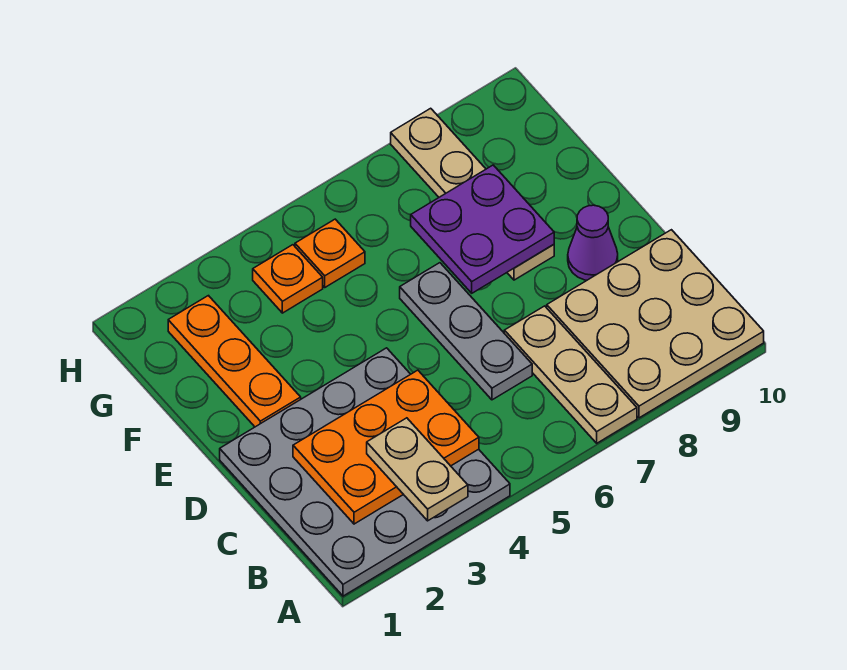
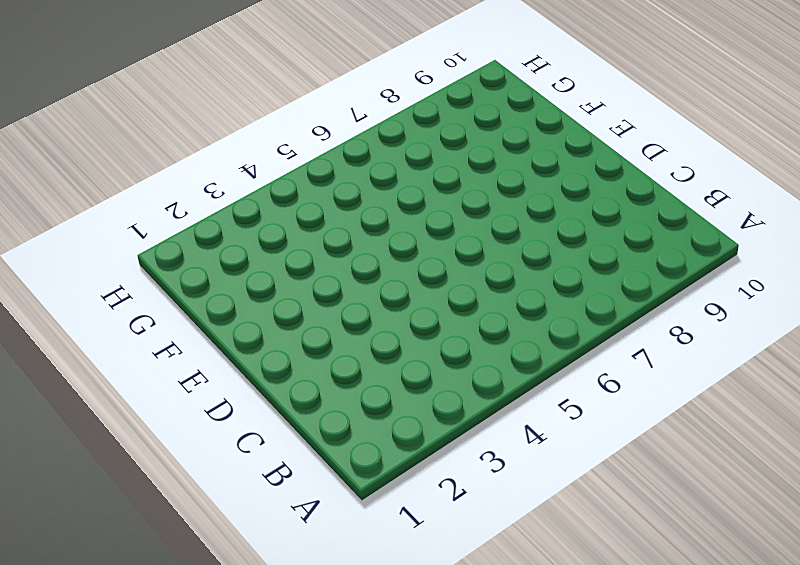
none -> grey plate A1:D4 level 1
none -> tan plate A7:C7 level 1
none -> tan plate A8:C10 level 1

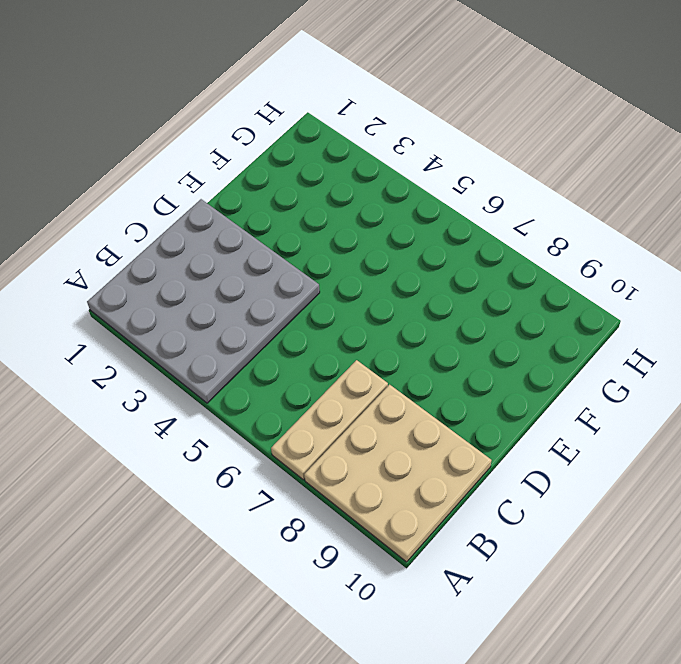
none -> grey plate C6:E6 level 1
none -> purple cone D9 level 1
none -> orange plate E2:G2 level 1

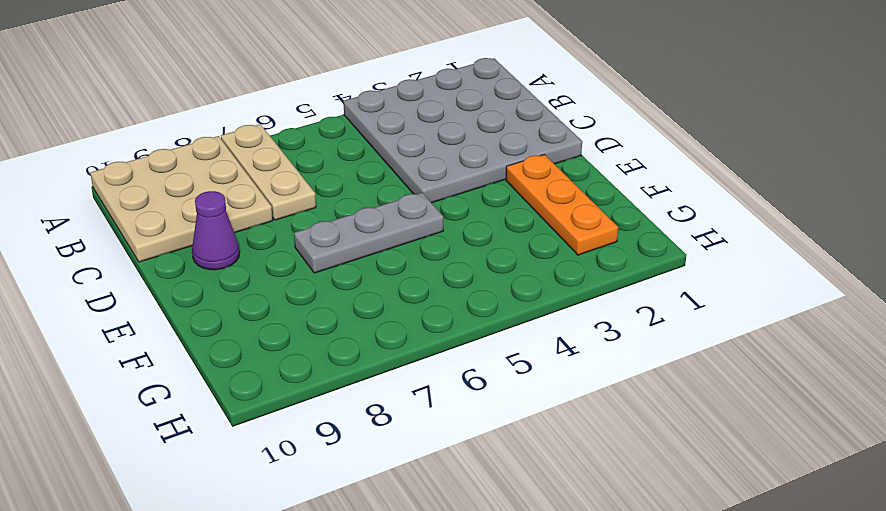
grey plate E5:E7 level 1 -> grey plate C6:E6 level 1
none -> tan plate E8:H8 level 1
none -> orange plate G4 level 1
none -> orange plate G5 level 1

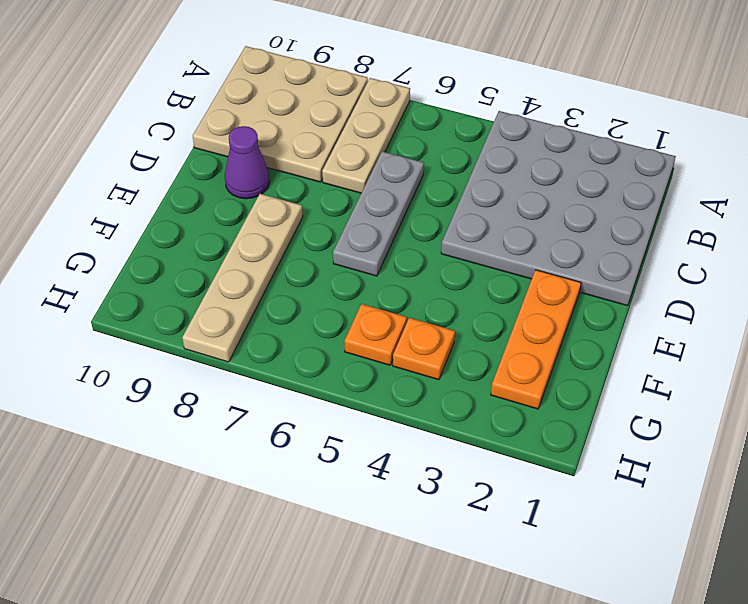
none -> orange plate B2:C4 level 2
none -> purple plate E7:F8 level 2
none -> tan plate A3:B3 level 3

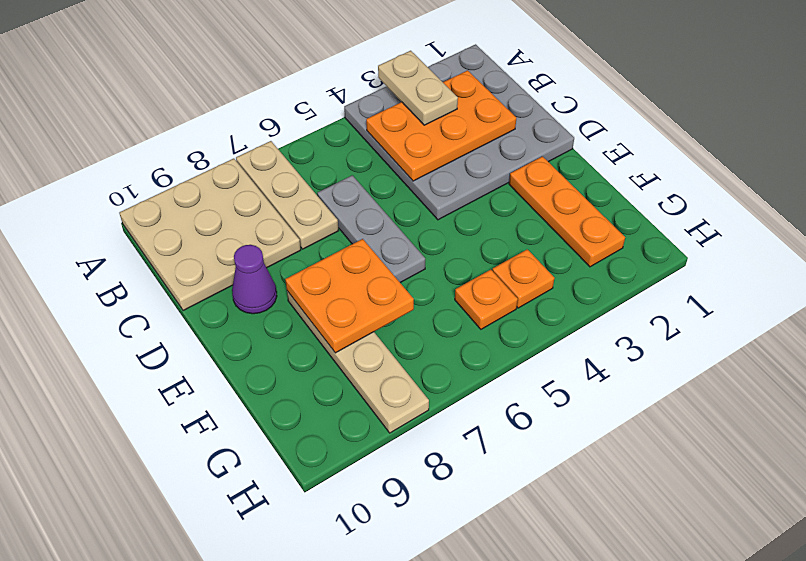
orange plate E7:F8 level 2 -> purple plate E7:F8 level 2

